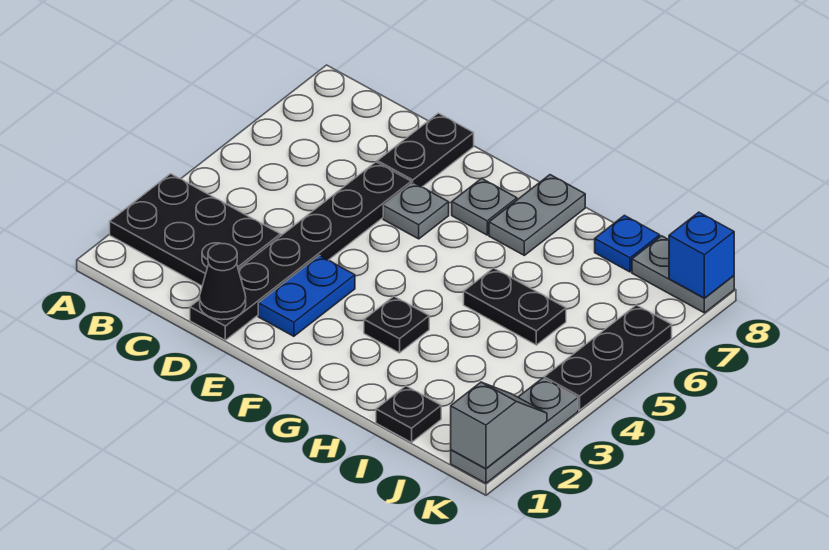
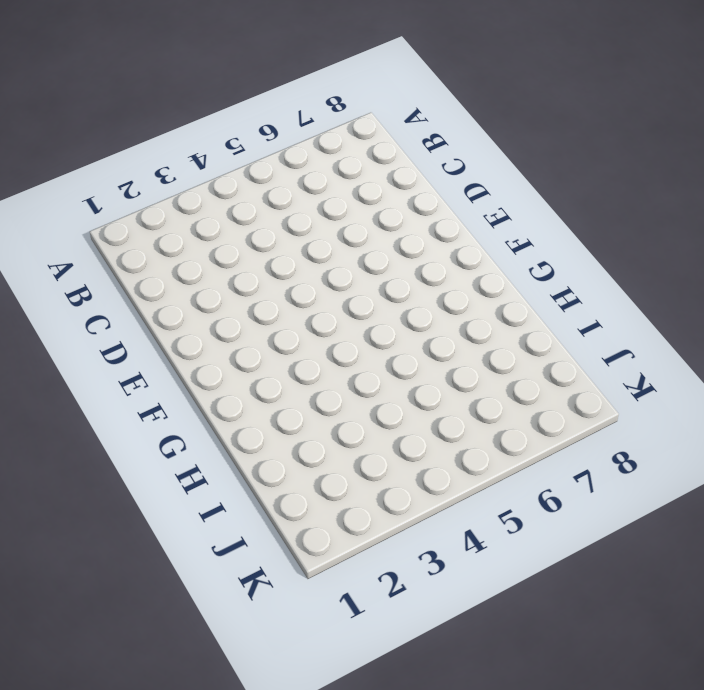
none -> black plate A2:C3 level 1
none -> black plate D1:D6 level 1
none -> black plate D7:D8 level 1

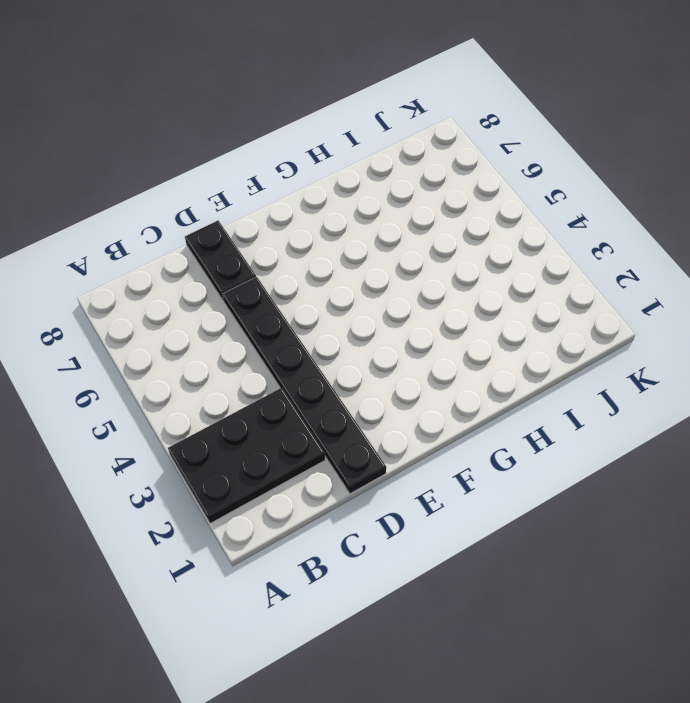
none -> blue plate E2:E3 level 1
none -> grey plate E6 level 1
none -> grey plate F7 level 1

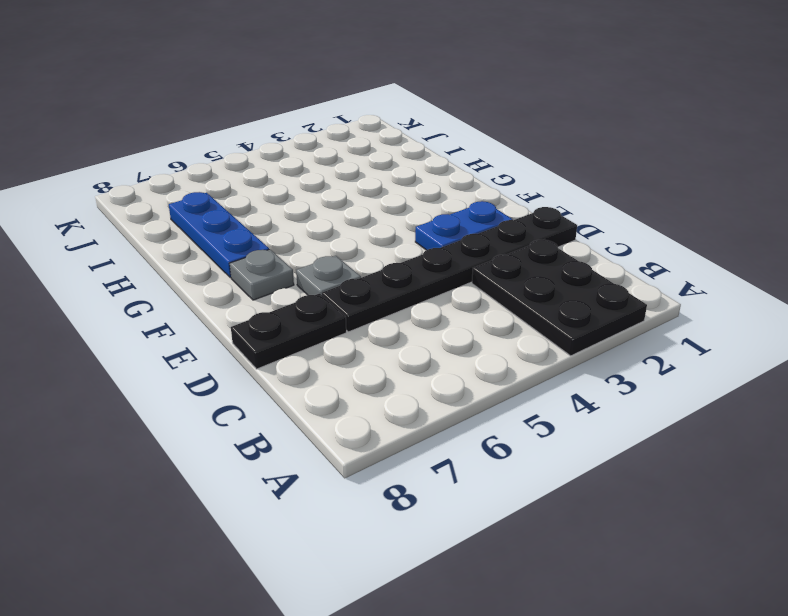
blue plate G7:I7 level 1 -> grey plate G7:G8 level 1
none -> black plate G3 level 1
none -> black plate H5:I5 level 1
none -> black plate I1 level 1

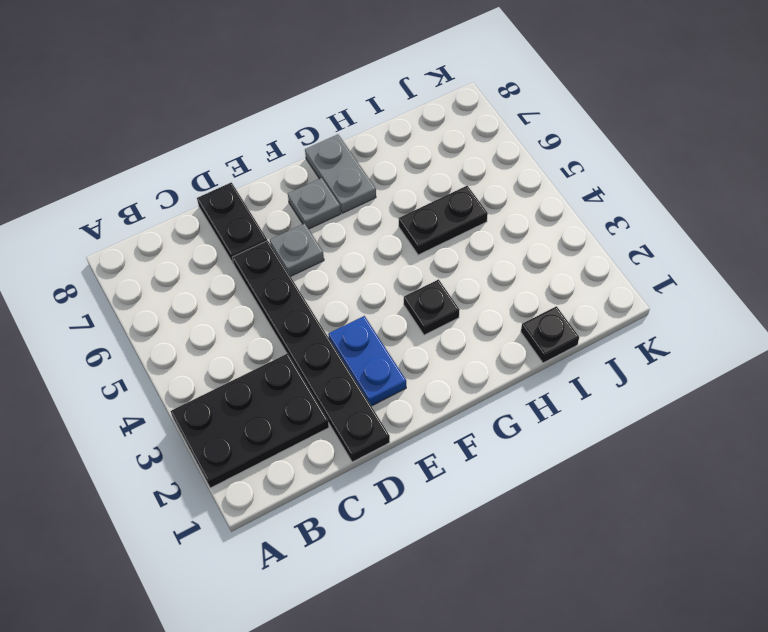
none -> blue plate I8 level 1
none -> grey plate J8:K8 level 1
none -> grey plate K1:K3 level 1

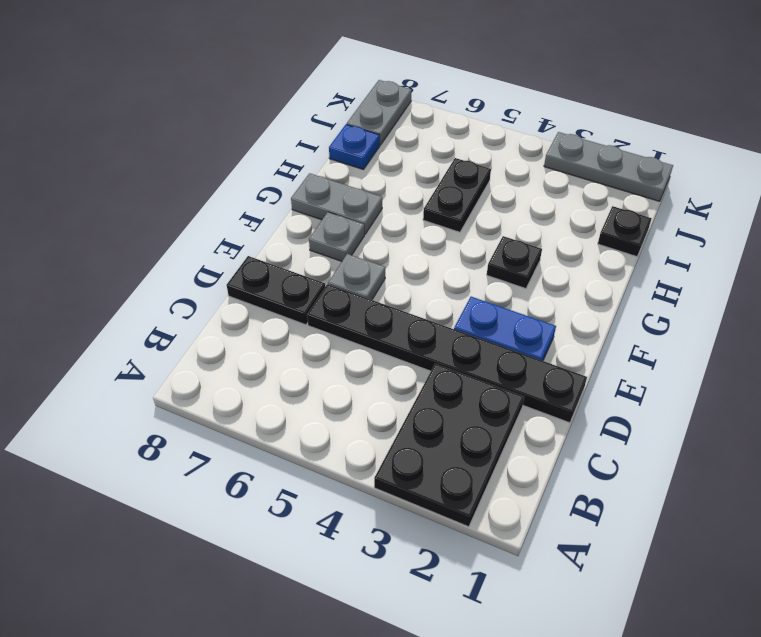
none -> black plate K4:K6 level 1
none -> black cone D1 level 2
none -> grey slope K1:K2 level 2 top 1

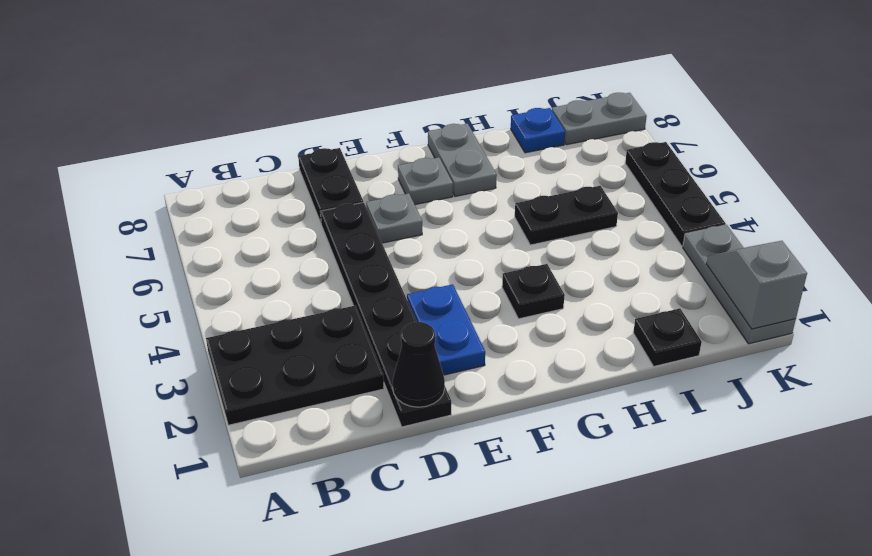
none -> blue brick K8 level 2

